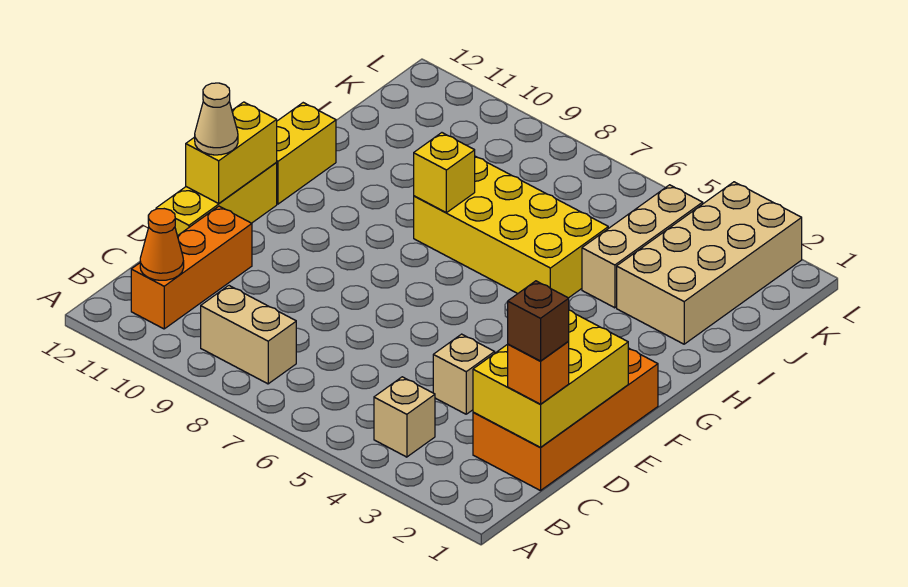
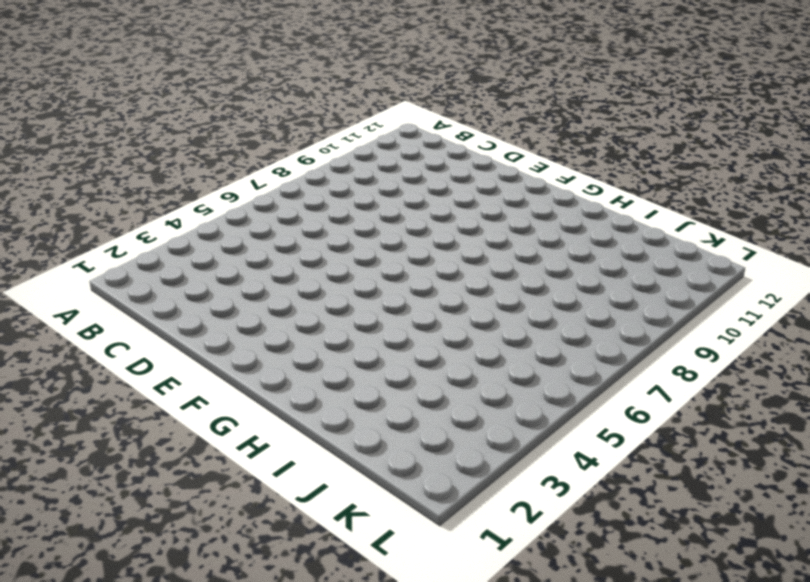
none -> tan brick B4 level 1
none -> tan brick B8:B9 level 1
none -> orange brick B11:D11 level 1

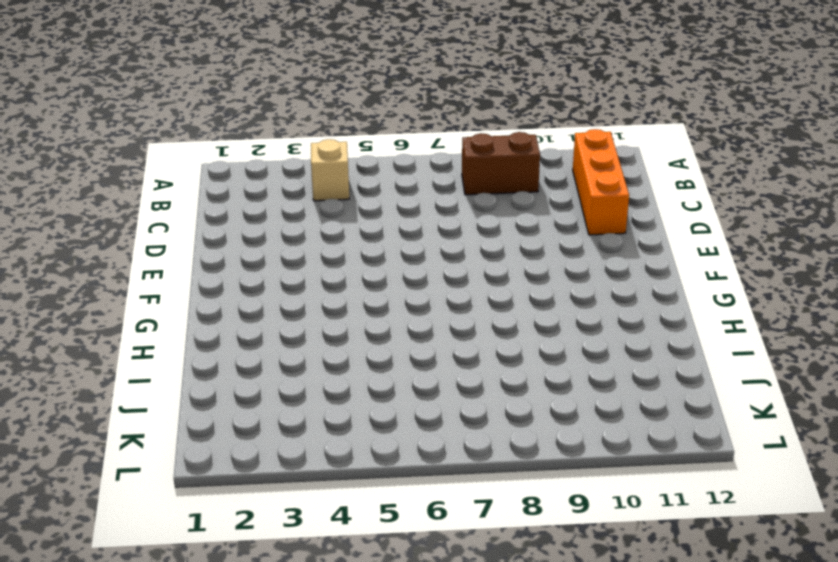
brown brick B8:B9 level 1 -> tan brick B8:B9 level 1
none -> orange brick C1:F2 level 1
none -> tan brick D4 level 1
none -> yellow brick D12:F12 level 1

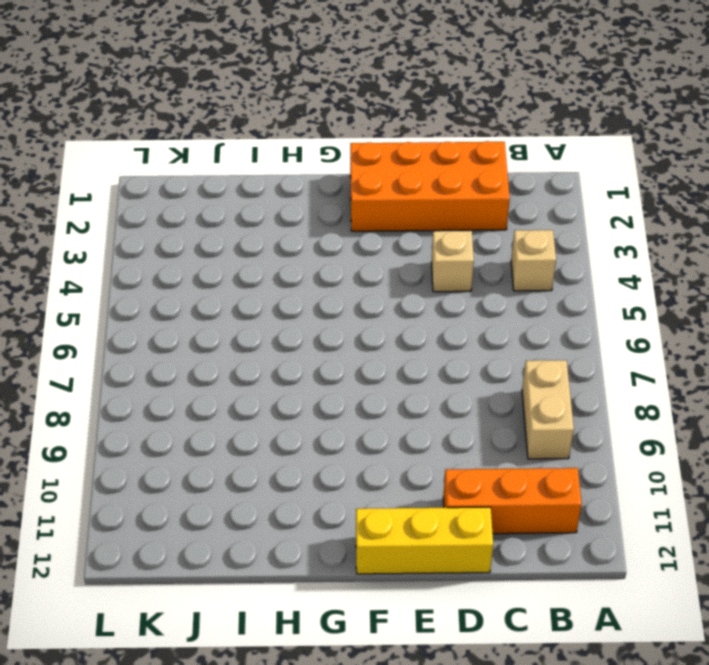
none -> yellow brick G12:H12 level 1
none -> yellow brick H5:I8 level 1
none -> tan brick I2:L3 level 1

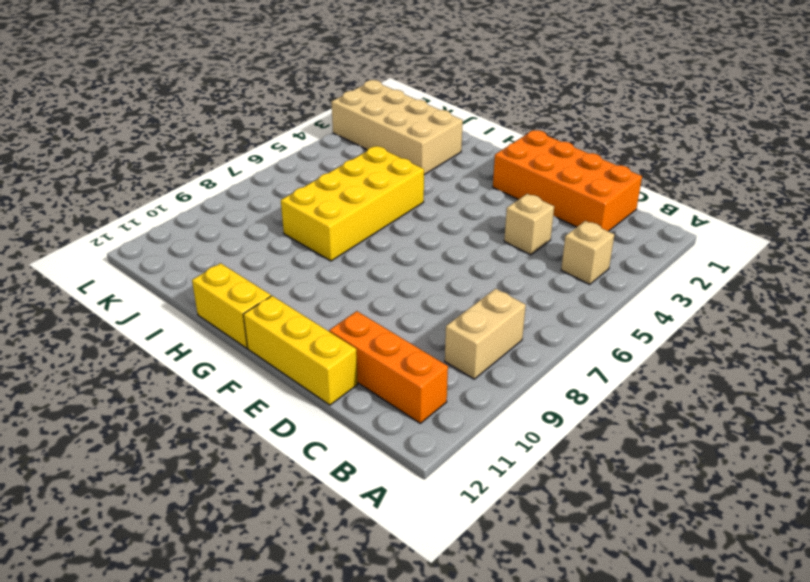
none -> tan brick I4:K4 level 1
none -> orange cone B11 level 2
none -> yellow brick C1:E2 level 2

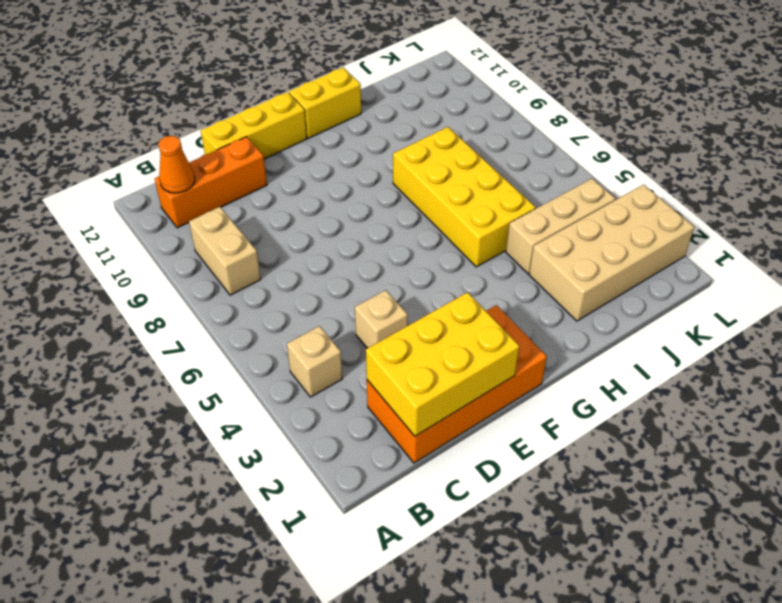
none -> yellow brick E12:F12 level 2
none -> yellow brick H8 level 2
none -> orange brick C1 level 3

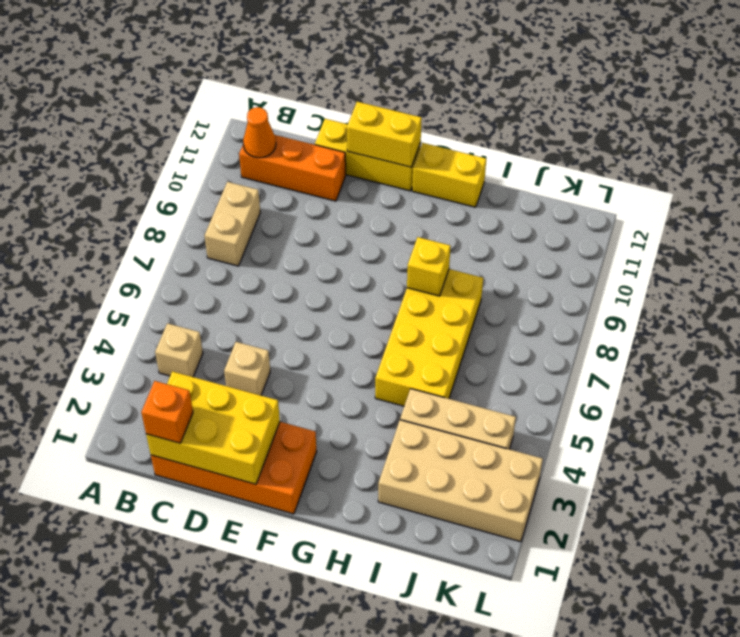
none -> tan cone E12 level 3
none -> brown brick C1 level 4

